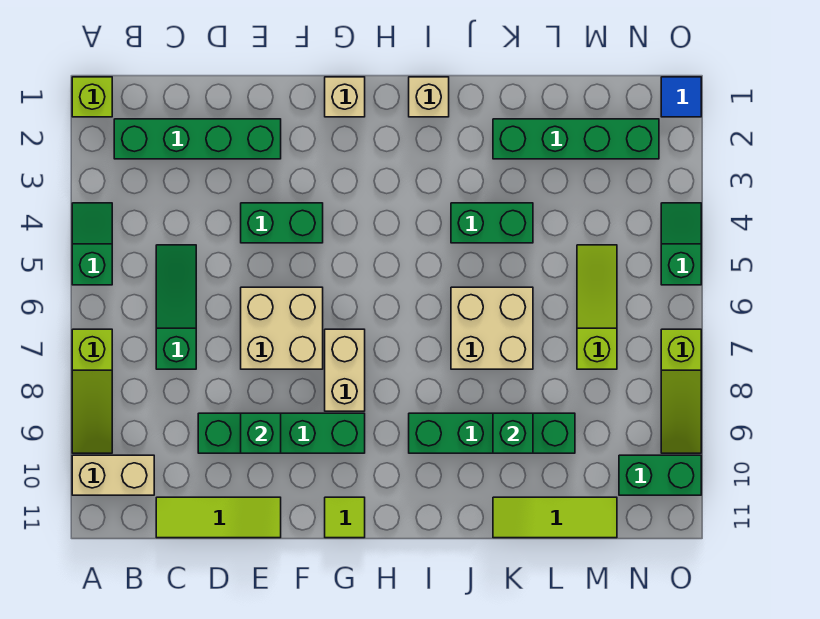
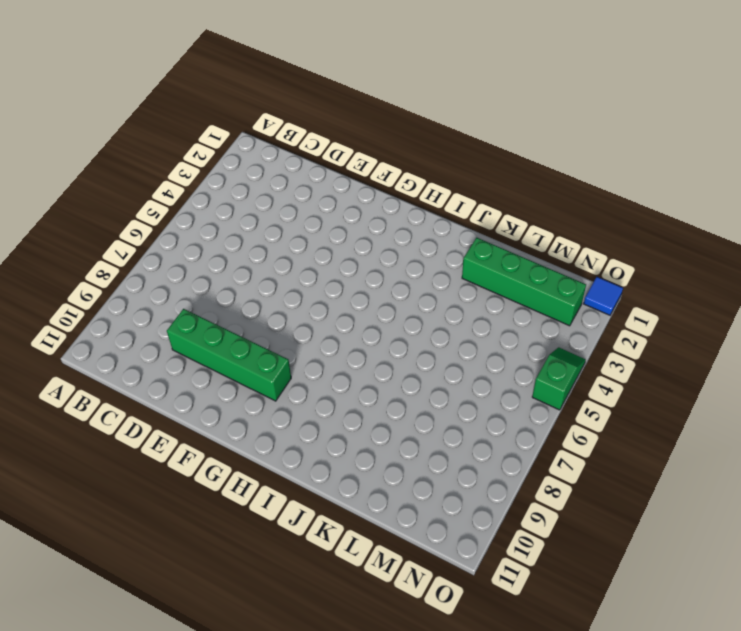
none -> lime brick A1 level 1
none -> green slope A4:A5 level 1 top 5
none -> lime slope A7:A9 level 1 top 7

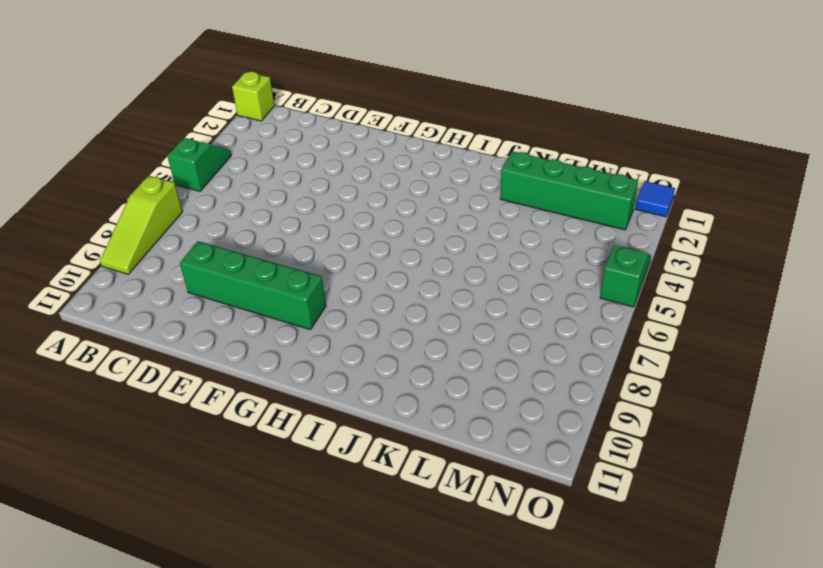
none -> tan brick A10:B10 level 1
none -> green brick B2:E2 level 1
none -> green slope C5:C7 level 1 top 7

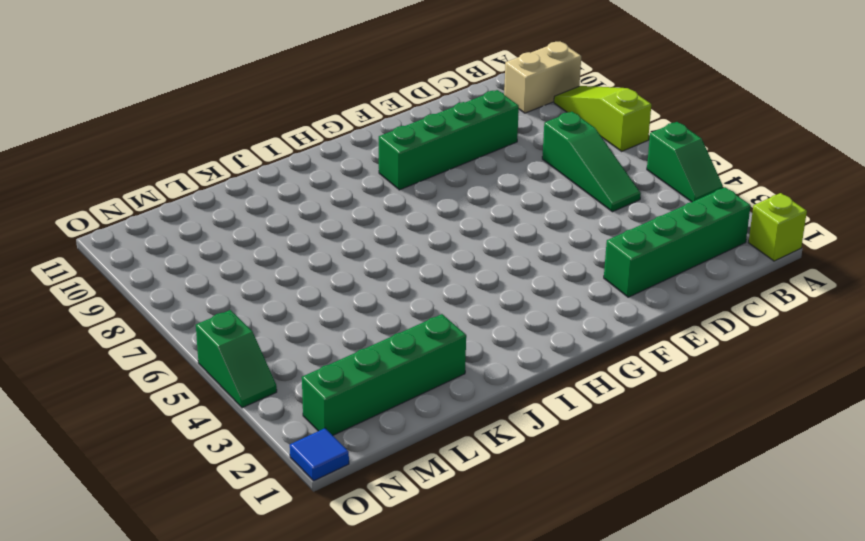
none -> lime tile C11:E11 level 1
none -> green brick E4:F4 level 1
none -> tan brick E6:F7 level 1

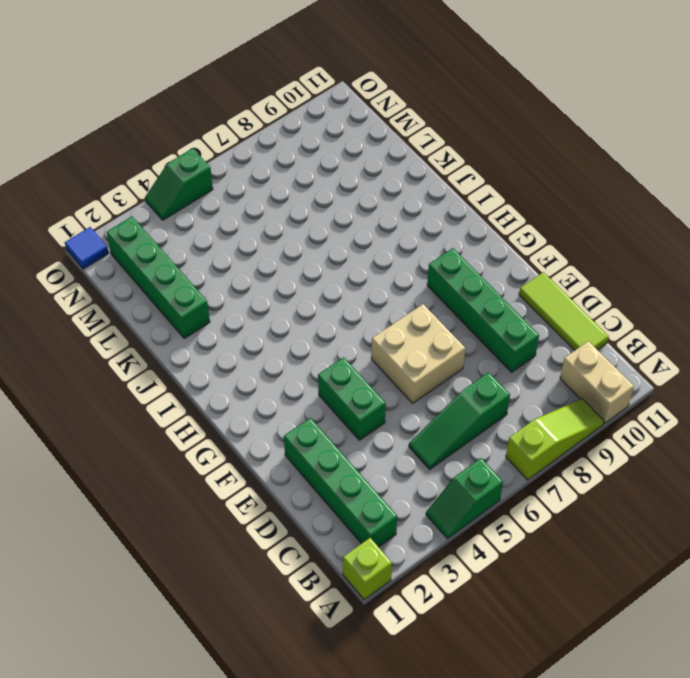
none -> tan brick G1 level 1
none -> tan brick G7:G8 level 1
none -> lime tile G11 level 1

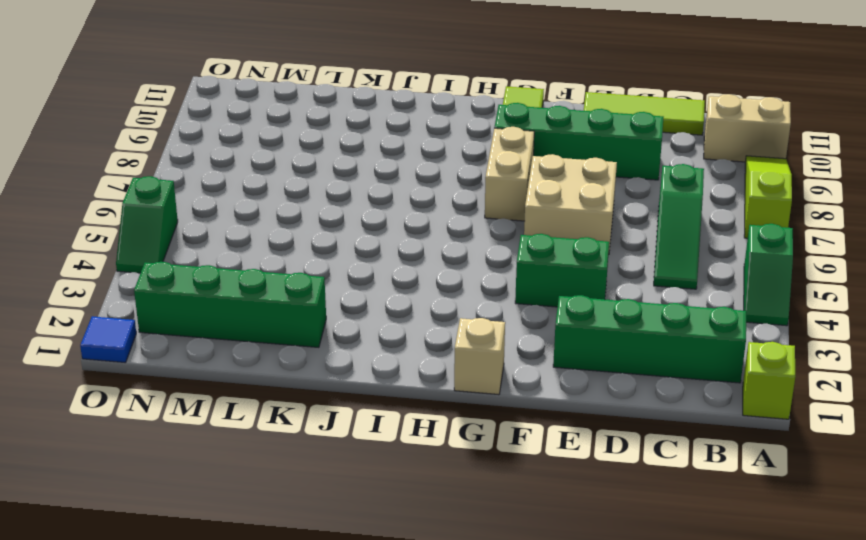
none -> tan brick I1 level 1
none -> green brick I9:L9 level 1
none -> green brick J4:K4 level 1

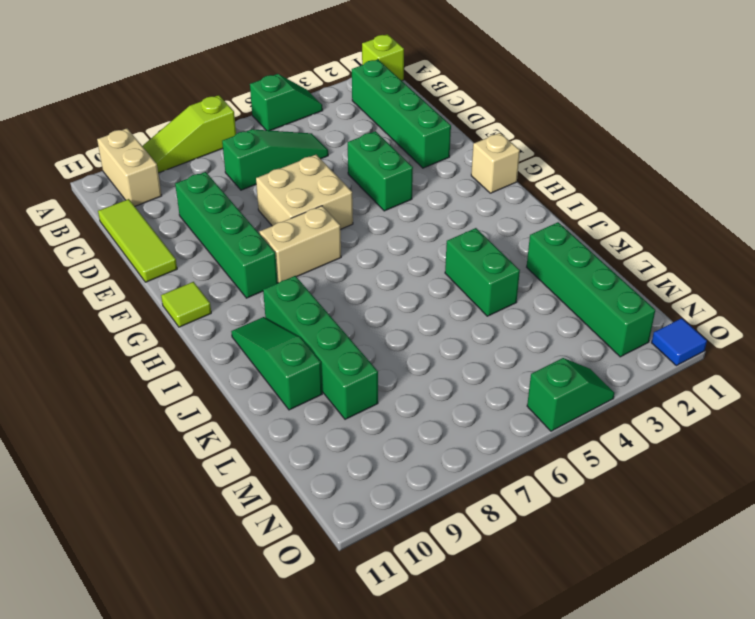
green slope I10:K10 level 1 top K -> none
none -> tan brick I1 level 1
none -> tan brick J6:K7 level 1
none -> lime tile K11:M11 level 1

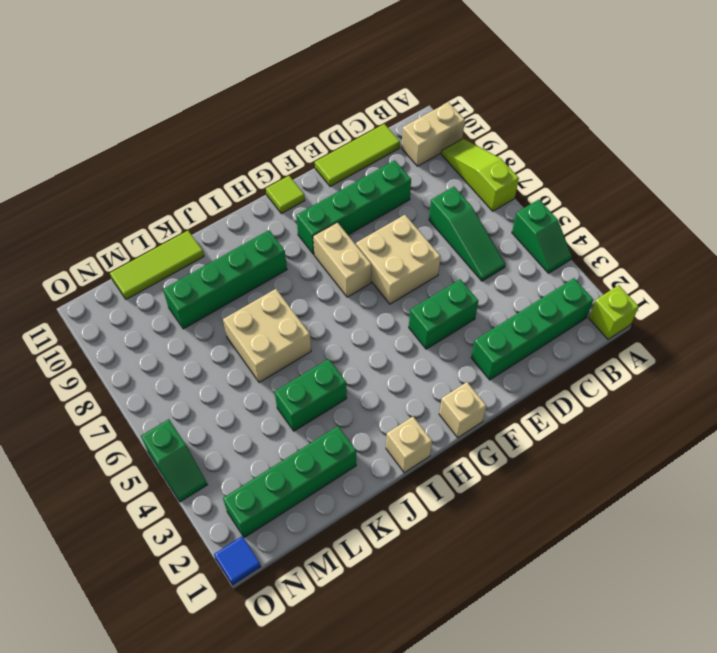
none -> lime slope M5:M7 level 1 top 7
none -> green brick N10:O10 level 1
none -> lime slope O7:O9 level 1 top 7

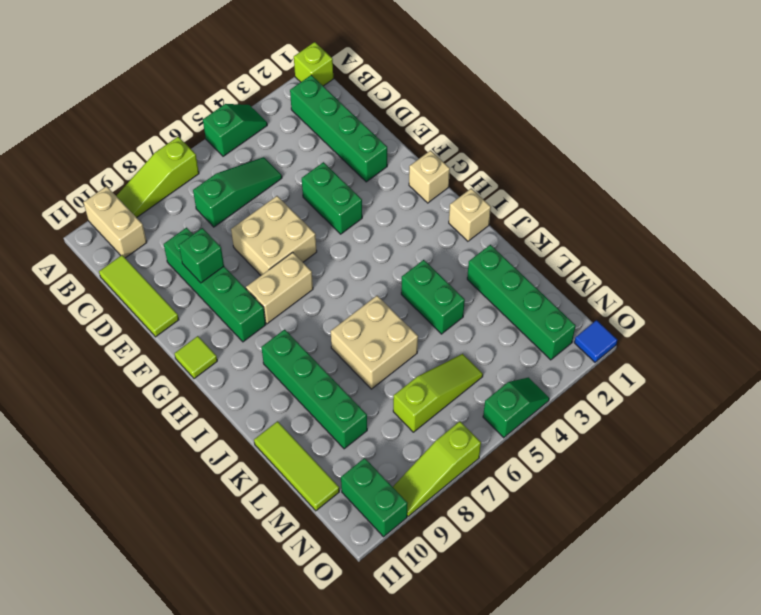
none -> green brick K9 level 2

